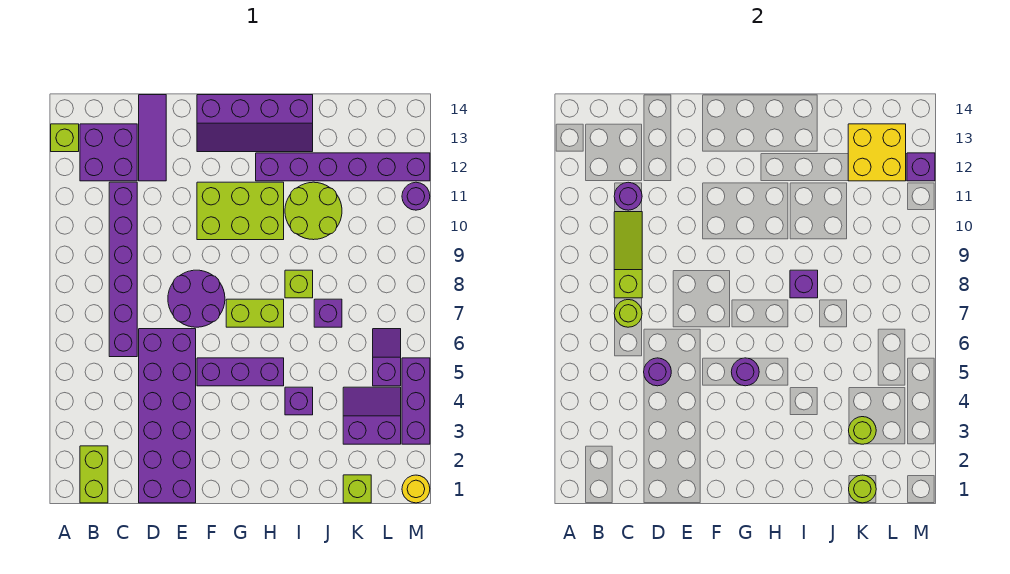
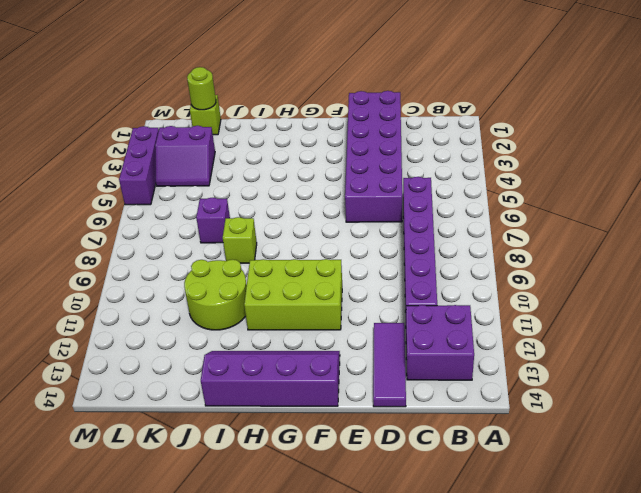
none -> lime brick A13 level 1
none -> lime brick B1:B2 level 1
none -> purple round brick E7:F8 level 1
none -> purple brick F5:H5 level 1

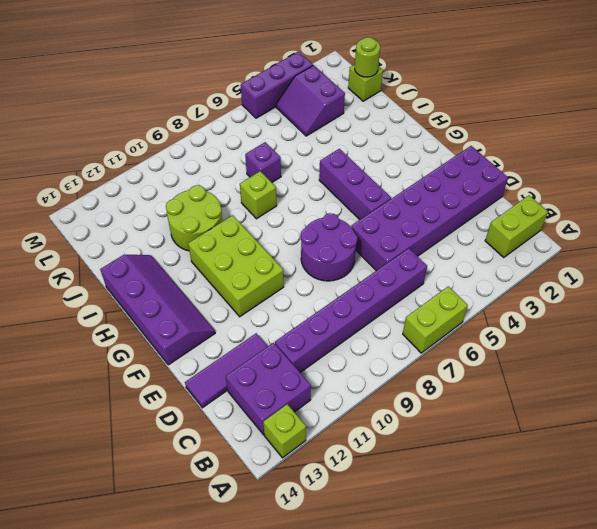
lime brick A6:A7 level 1 -> lime brick G7:H7 level 1
none -> purple brick H12:M12 level 1
none -> purple brick I4 level 1
none -> purple slope L5:L6 level 1 top 5
none -> yellow round brick M1 level 1

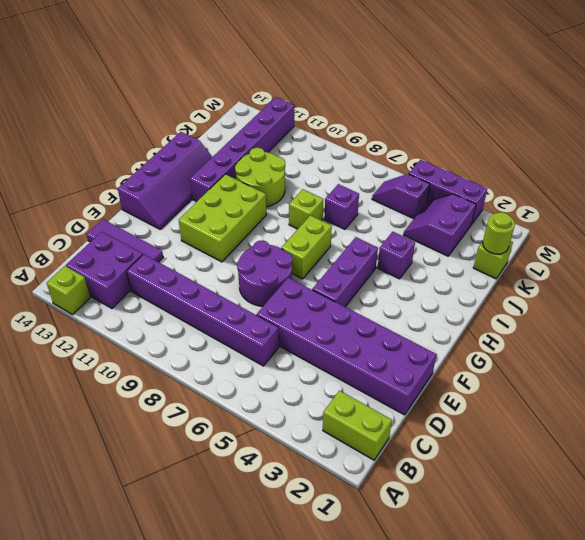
none -> yellow round brick M1 level 1
none -> purple round brick M11 level 1
none -> lime round brick C7 level 2
none -> lime slope C8:C10 level 2 top 8

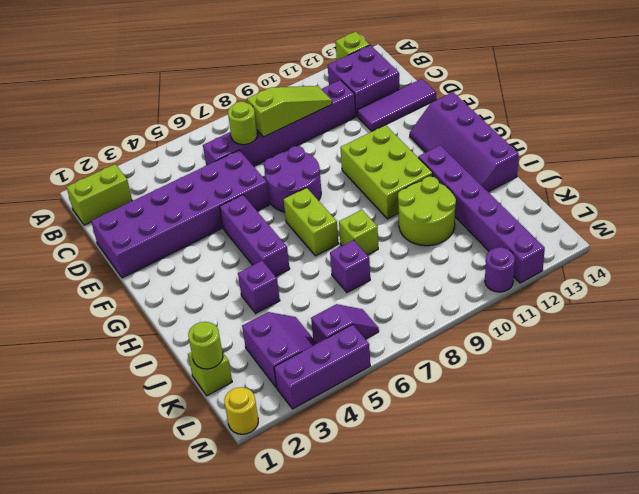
none -> purple round brick C11 level 2
none -> purple round brick D5 level 2
none -> purple round brick G5 level 2
none -> purple brick I8 level 2

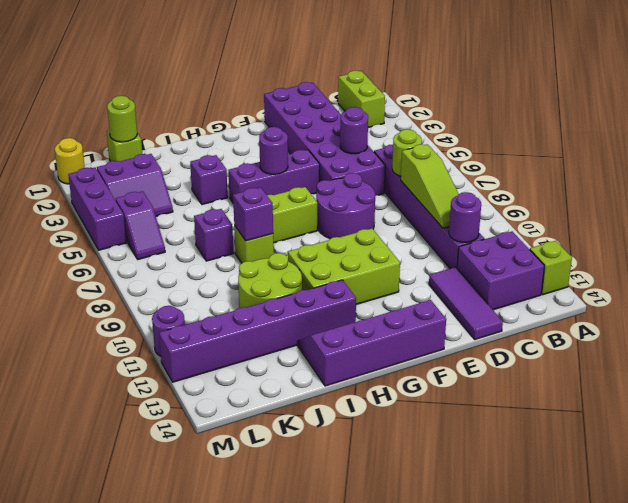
none -> lime round brick K3 level 2
none -> yellow brick K12:L13 level 2
none -> purple brick M12 level 2

